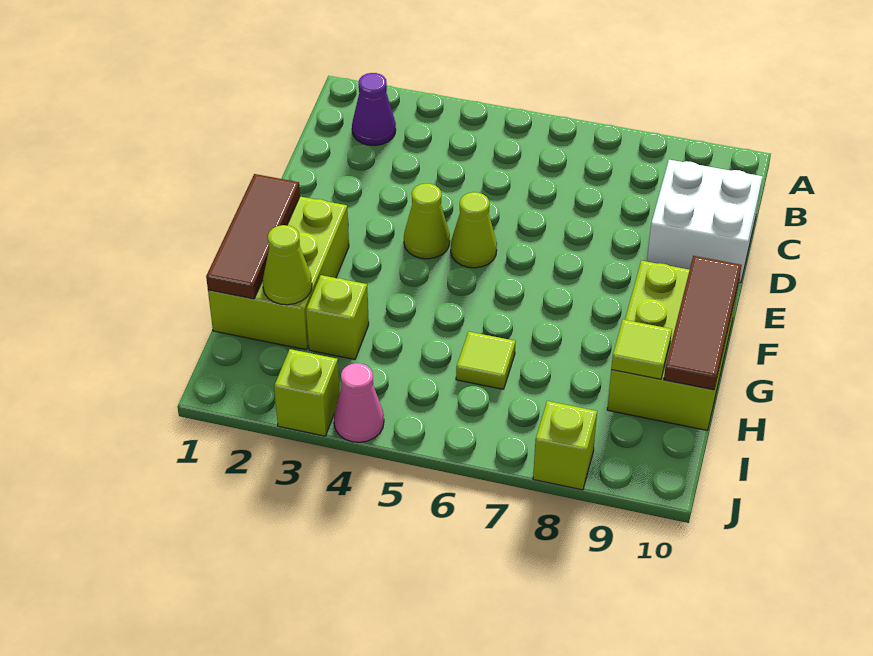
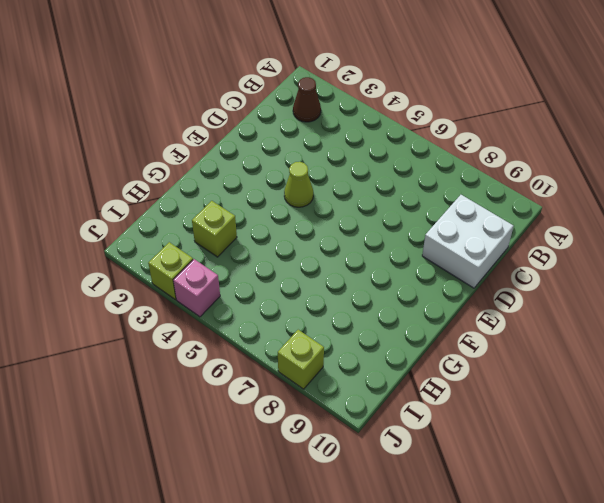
brown cone B2 level 1 -> purple cone B2 level 1
pink brick J4 level 1 -> pink cone J4 level 1
none -> lime cone E5 level 1
none -> lime brick F1:H2 level 1
none -> lime brick F9:H10 level 1

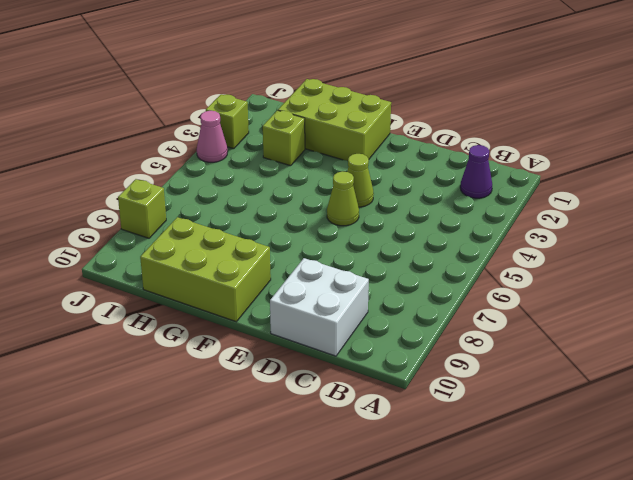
none -> lime tile H6 level 1
none -> brown tile F1:H1 level 2
none -> brown tile F10:H10 level 2

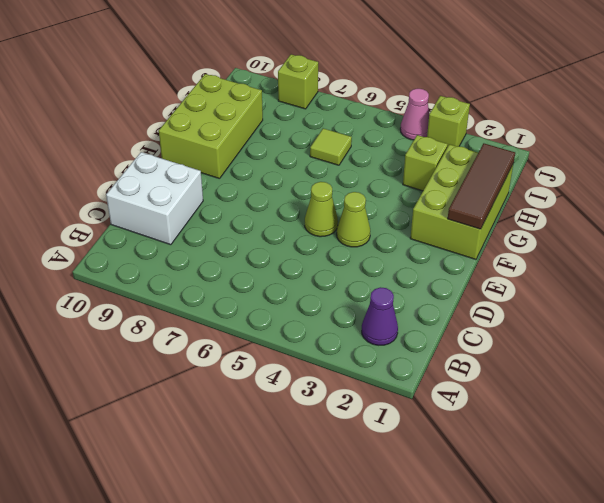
none -> brown tile F10:H10 level 2
none -> lime cone H2 level 2
none -> lime tile H9 level 2

